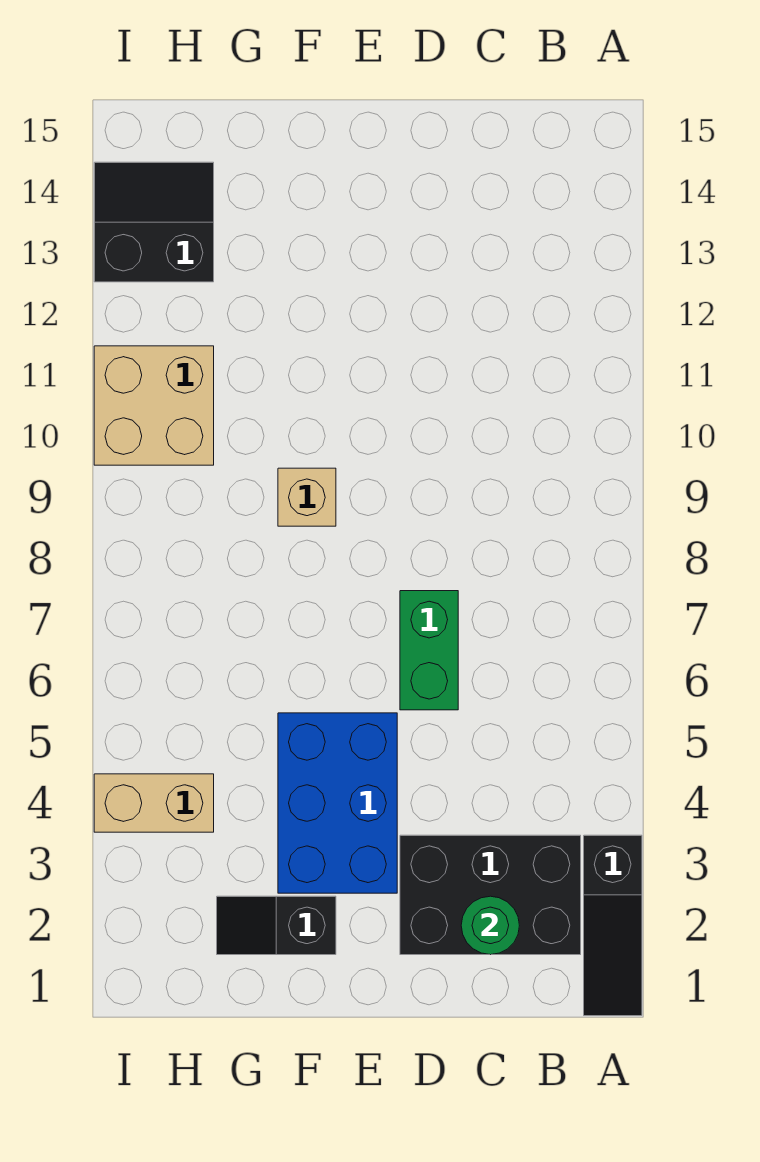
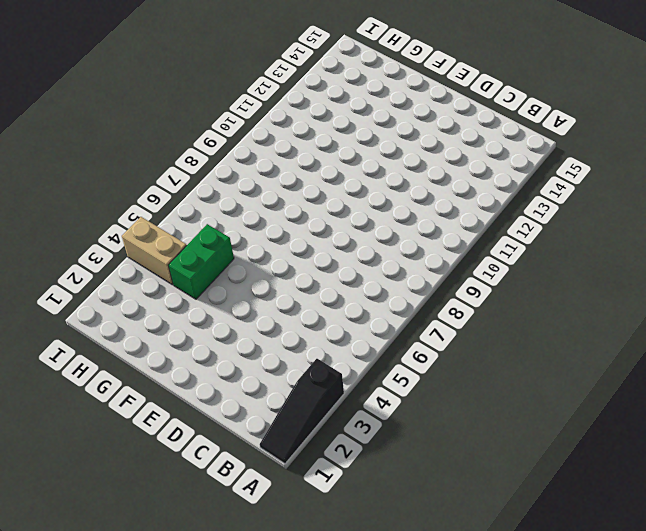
green brick G4:G5 level 1 -> green brick D6:D7 level 1
none -> black brick B2:D3 level 1
none -> blue brick E3:F5 level 1

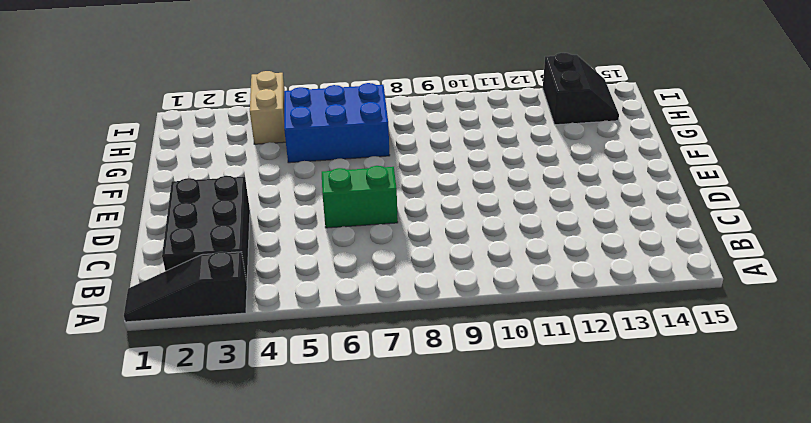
blue brick G5:H7 level 1 -> blue brick E3:F5 level 1
none -> black slope F2:G2 level 1 top F
none -> tan brick F9 level 1

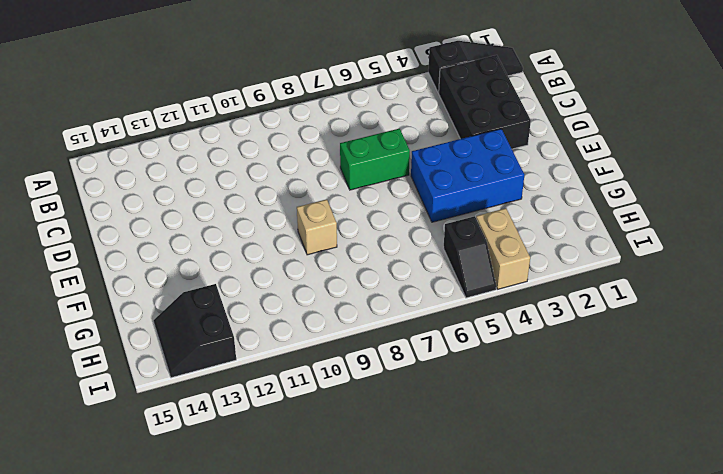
black slope H5:I5 level 1 top H -> black slope F2:G2 level 1 top F
none -> tan brick H10:I11 level 1
none -> green round brick C2 level 2

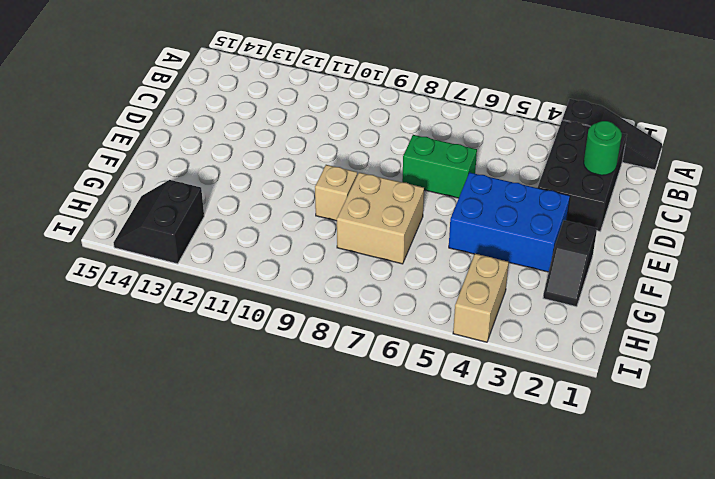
tan brick F7:G8 level 1 -> tan brick H10:I11 level 1

